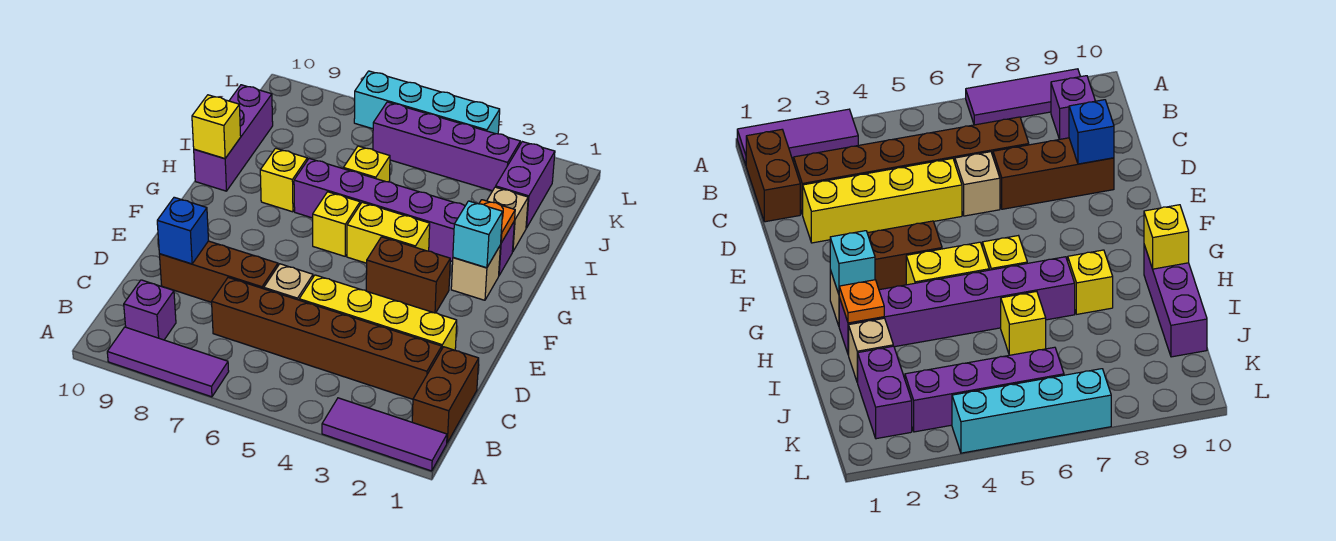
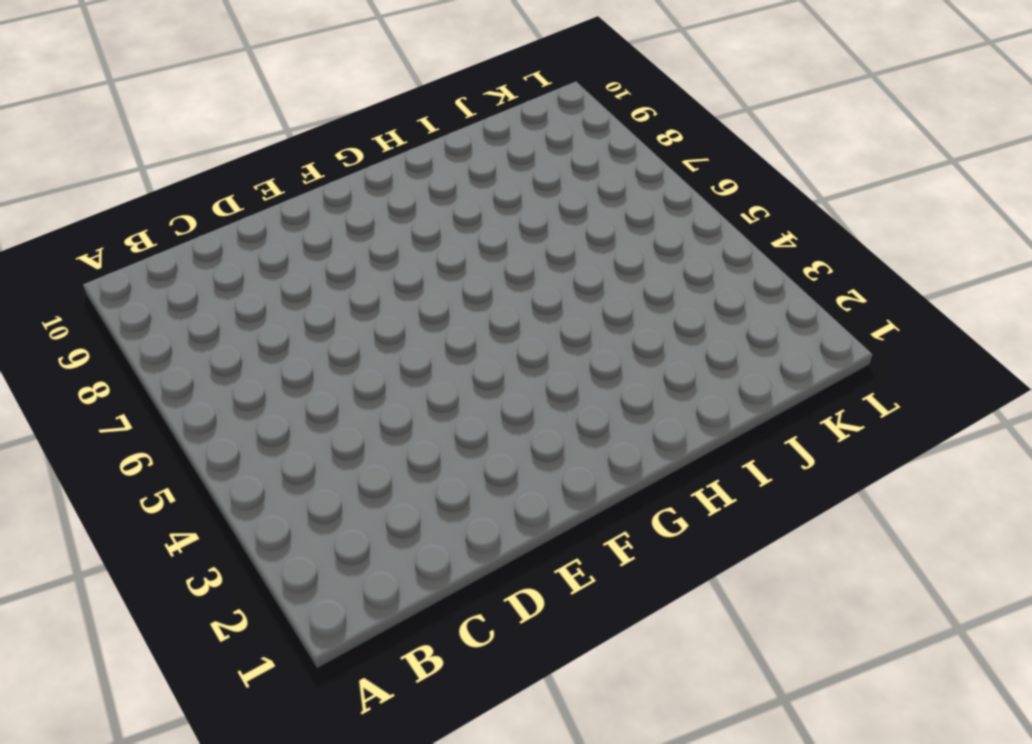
none -> purple tile A1:A3 level 1
none -> purple tile A7:A9 level 1
none -> brown brick B1:C1 level 1

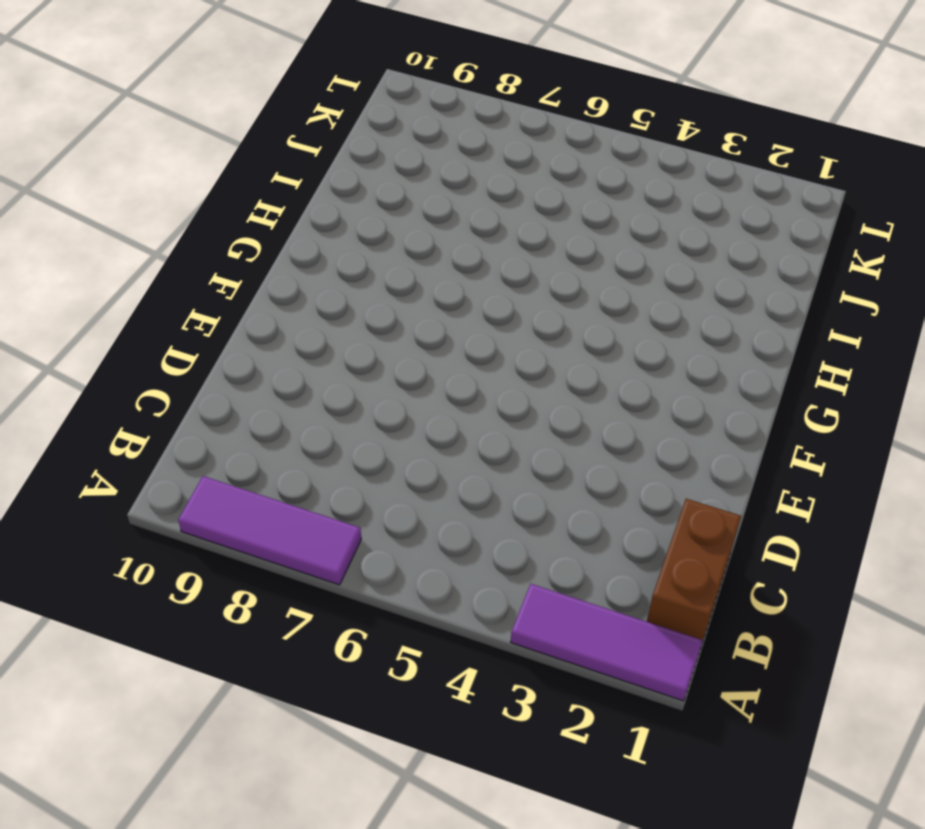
none -> purple brick B9 level 1
none -> brown brick C2:C7 level 1
none -> yellow brick D2:D5 level 1

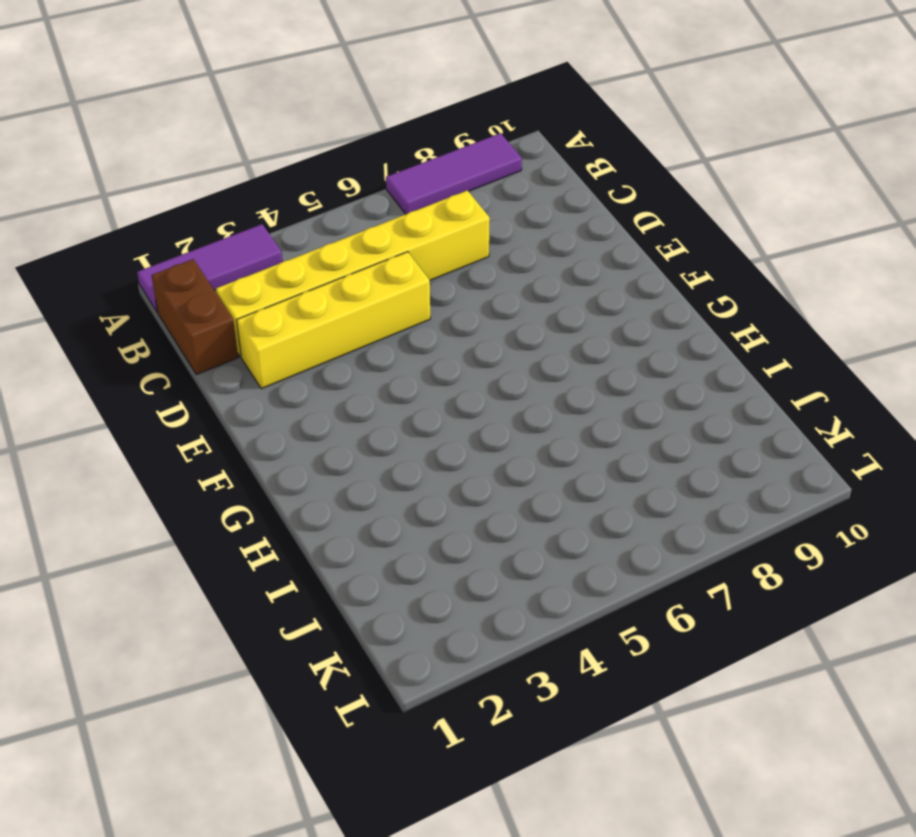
yellow brick C2:C7 level 1 -> brown brick C2:C7 level 1
none -> purple brick B9 level 1
none -> tan brick D6 level 1
none -> brown brick D7:D9 level 1

